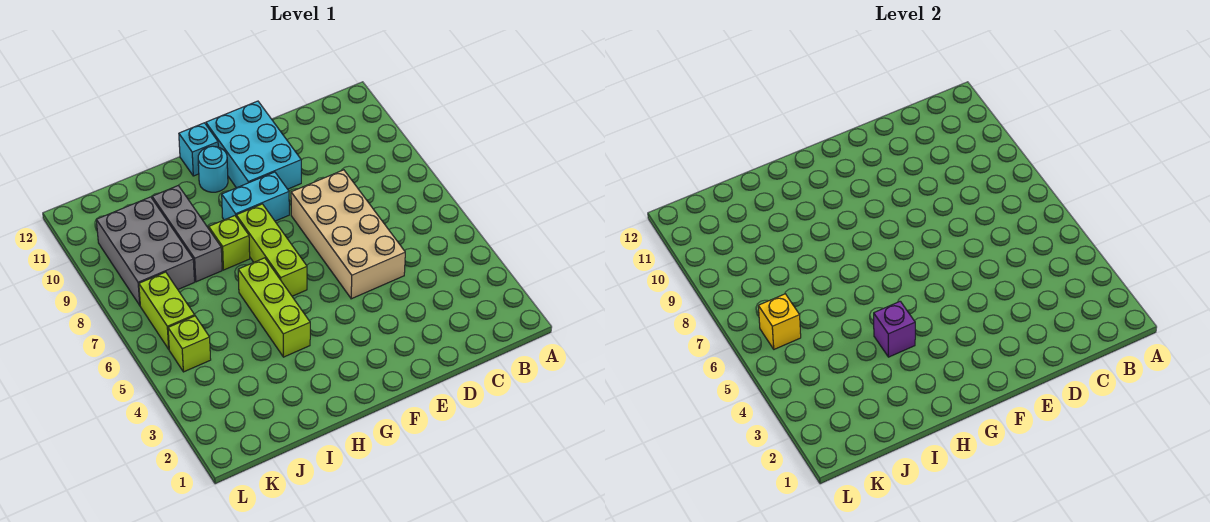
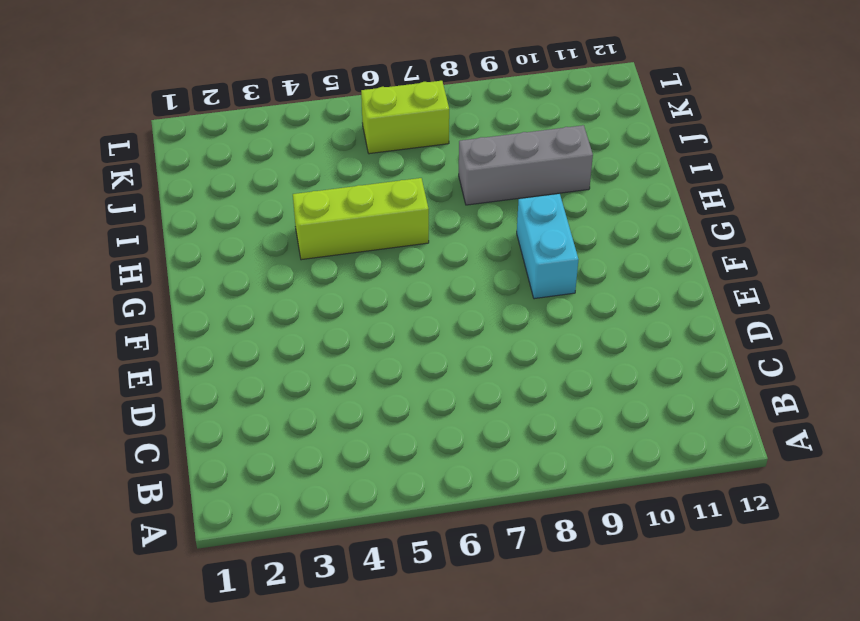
none -> tan brick D5:E8 level 1
none -> cyan brick E10:F12 level 1
none -> lime brick G6:G8 level 1

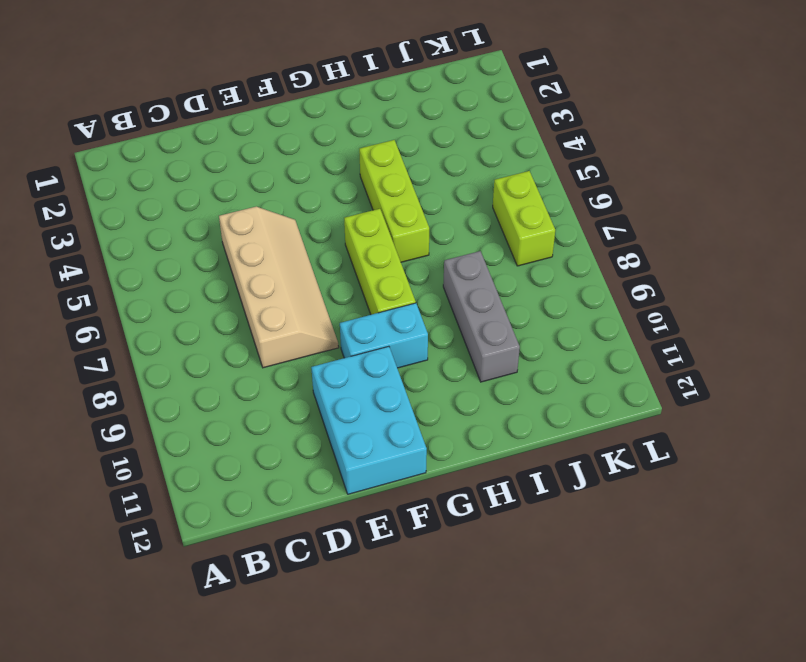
tan slope D5:E8 level 1 top D -> tan brick D5:E8 level 1
none -> cyan round brick G11 level 1
none -> cyan brick G12 level 1
none -> lime brick H8 level 1

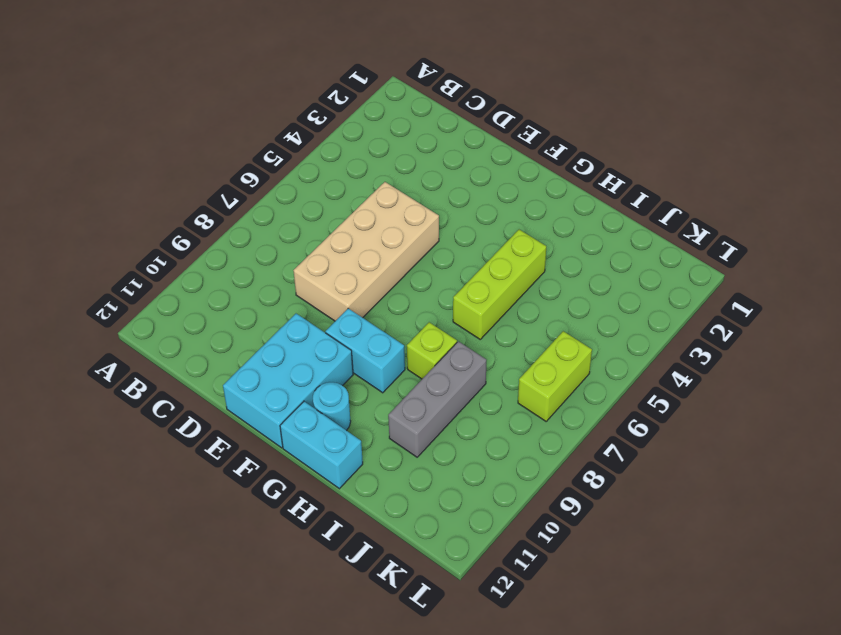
cyan brick G12:H12 level 1 -> cyan brick G12 level 1
none -> lime brick G6:G8 level 1
none -> grey brick J8:K10 level 1
none -> lime brick K5 level 1

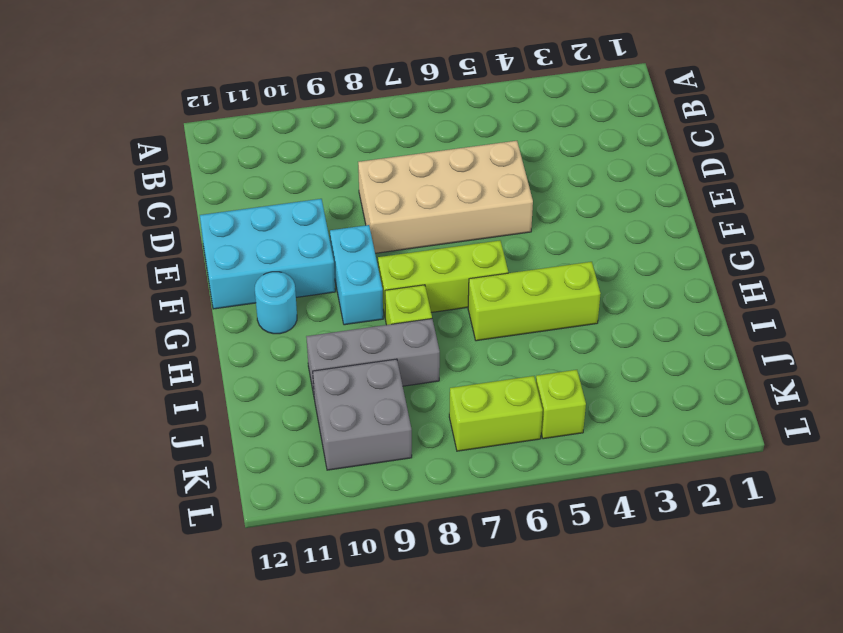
grey brick J9:K10 level 1 -> grey brick J8:K10 level 1
none -> cyan brick G12 level 1
none -> purple brick H4 level 2
none -> yellow brick K6 level 2

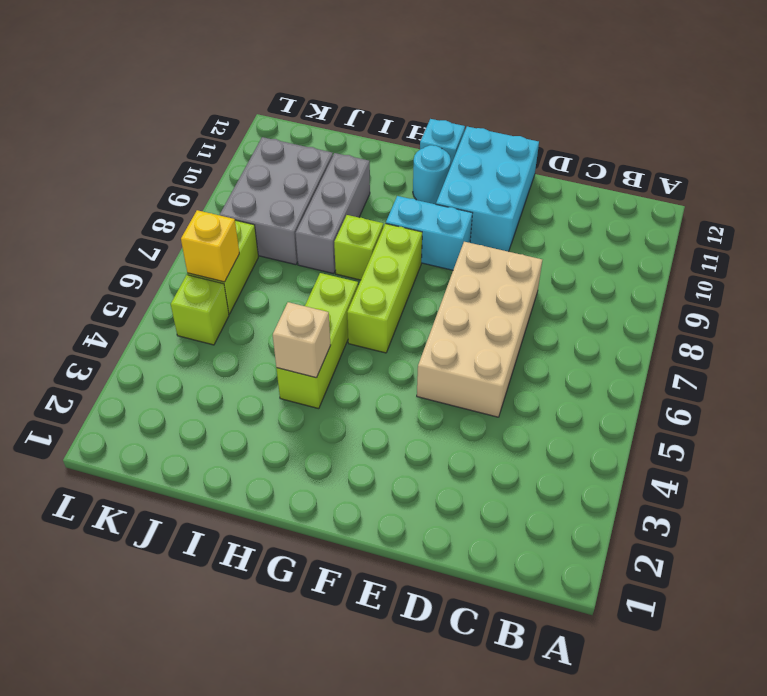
tan brick H4 level 2 -> purple brick H4 level 2

